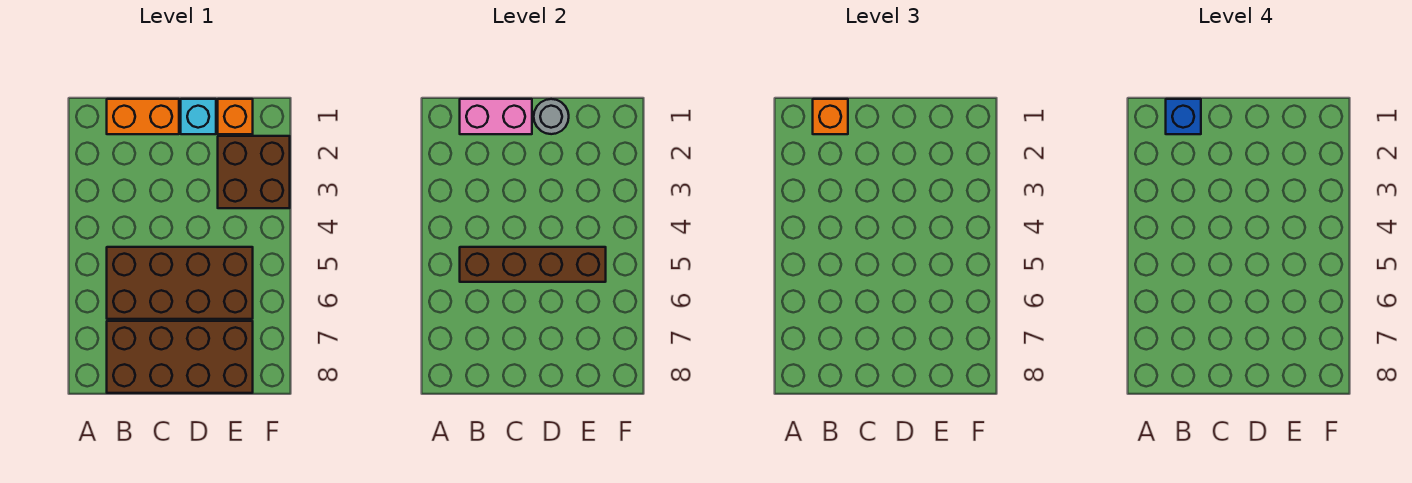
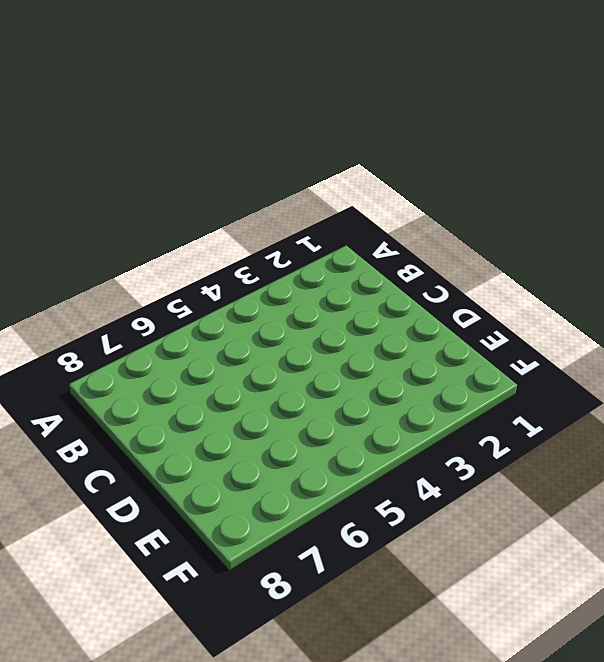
none -> orange brick B1:C1 level 1
none -> brown brick B5:E6 level 1

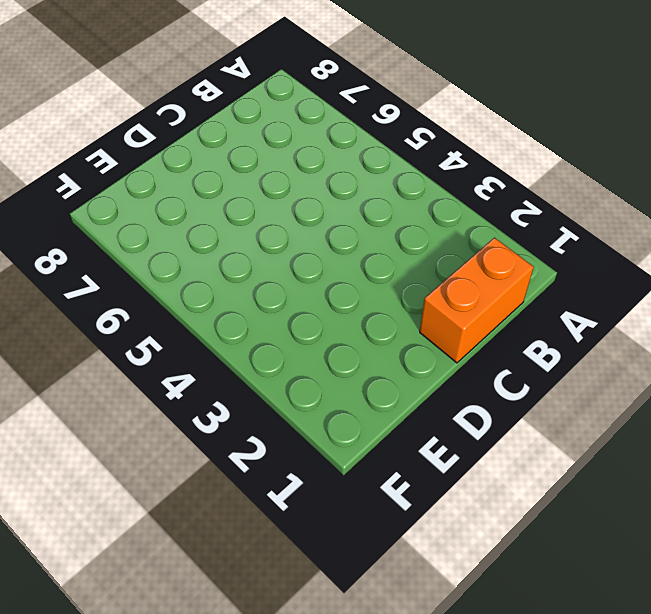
none -> brown brick B5:E6 level 1
none -> brown brick B7:E8 level 1

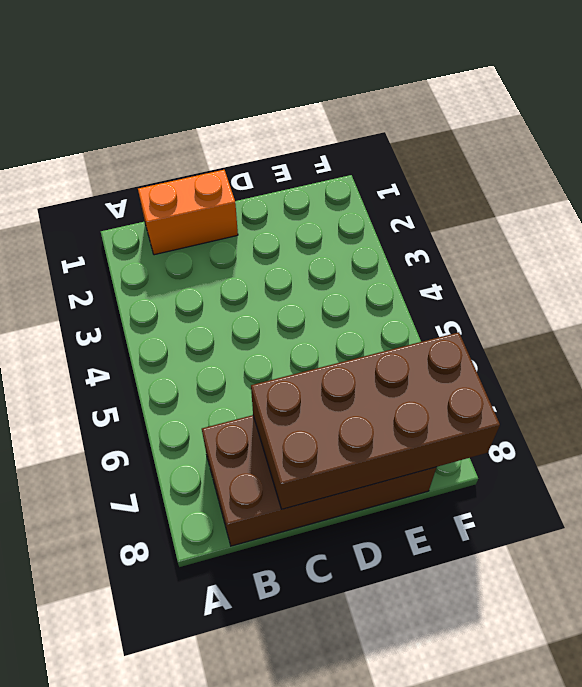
brown brick C7:F8 level 2 -> brown brick B5:E6 level 1
none -> cyan brick D1 level 1
none -> orange brick E1 level 1

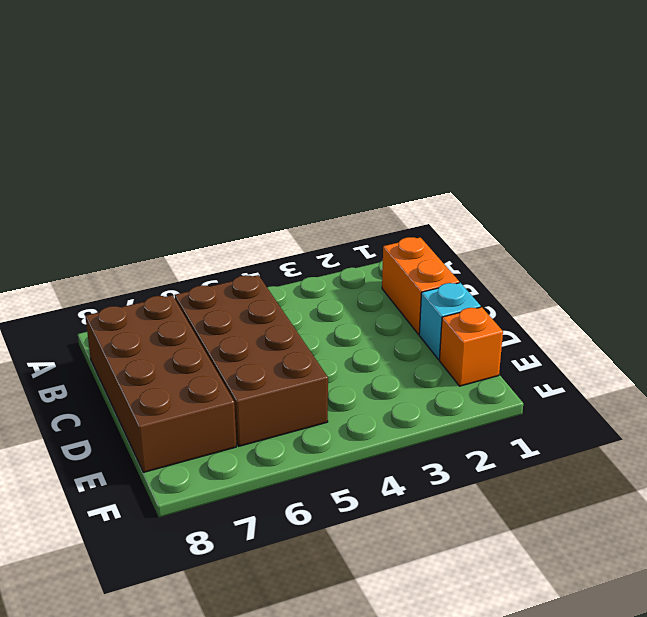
none -> brown brick E2:F3 level 1
none -> pink brick B1:C1 level 2

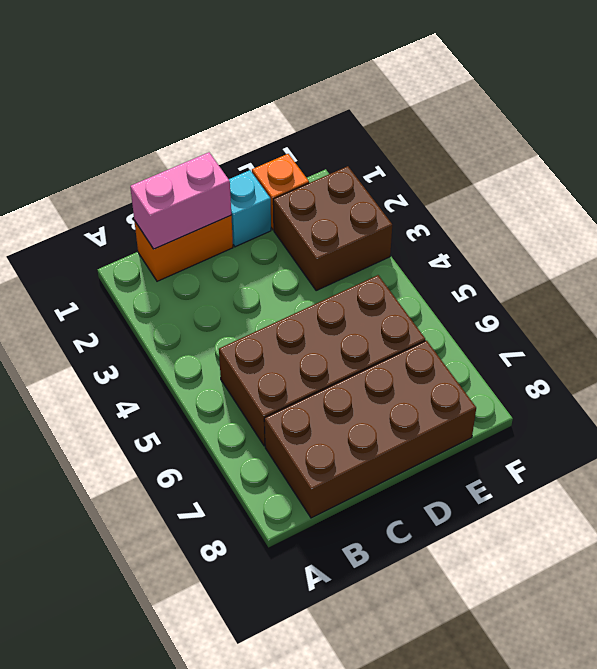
none -> brown brick B5:E5 level 2
none -> grey round brick D1 level 2

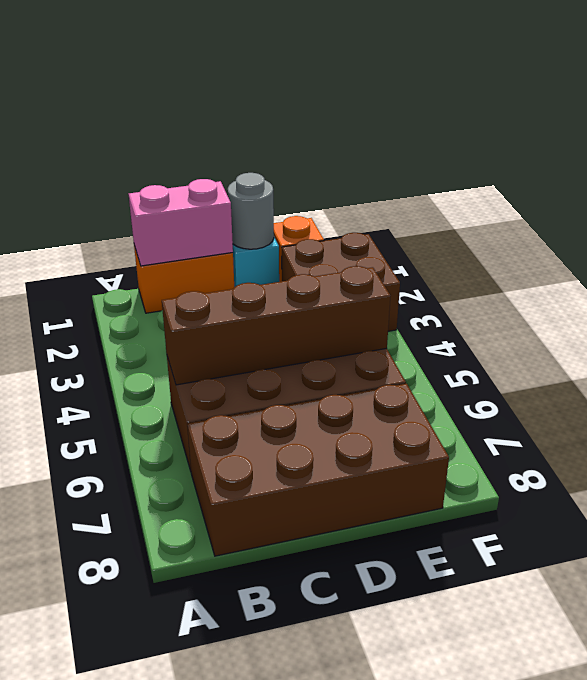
none -> orange brick B1 level 3
none -> blue brick B1 level 4

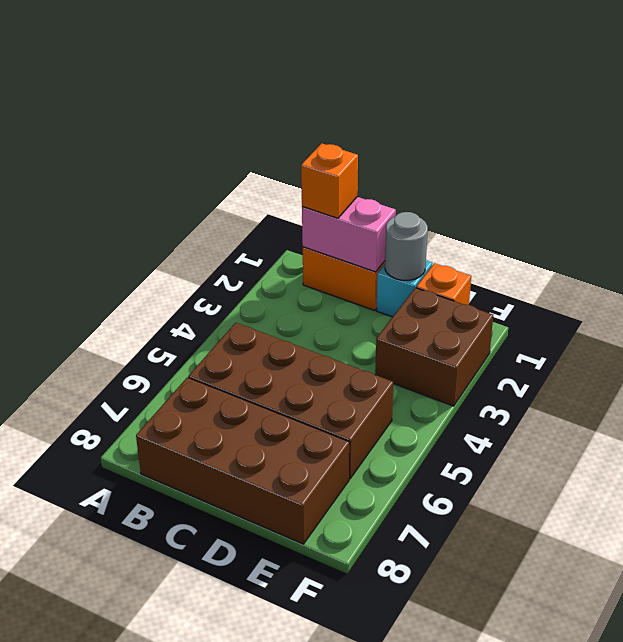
none -> brown brick B5:E5 level 2
none -> blue brick B1 level 4

